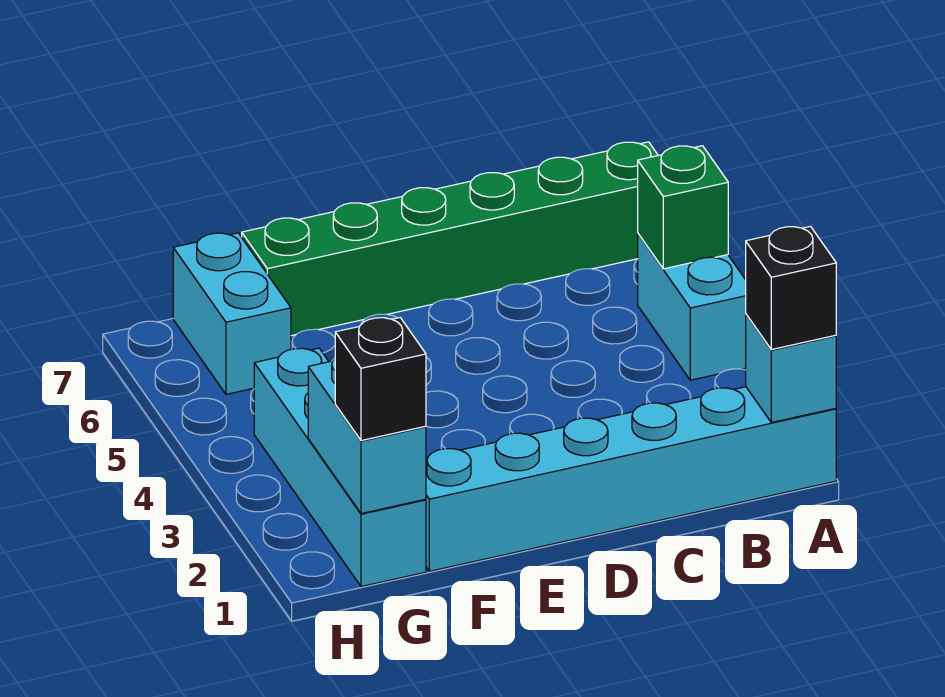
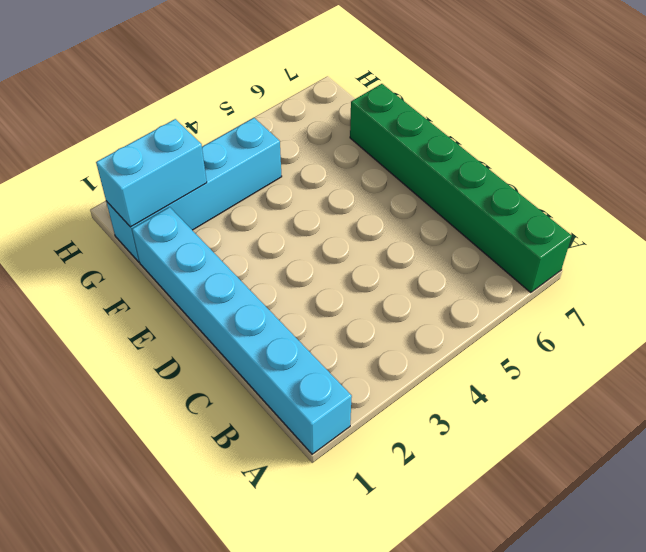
none -> cyan brick A4:A5 level 1
none -> cyan brick G6:G7 level 1

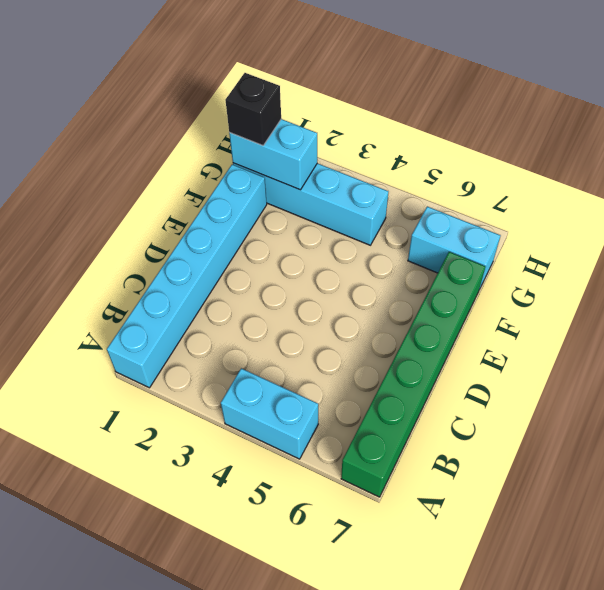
none -> cyan brick A1 level 2
none -> green brick A5 level 2

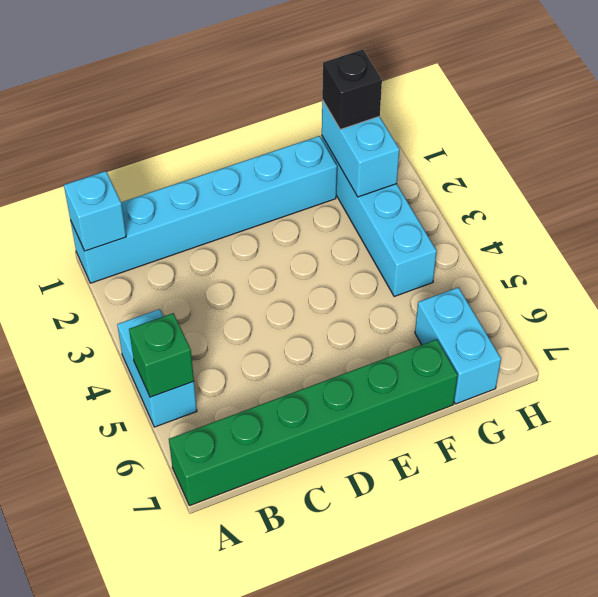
none -> black brick A1 level 3

